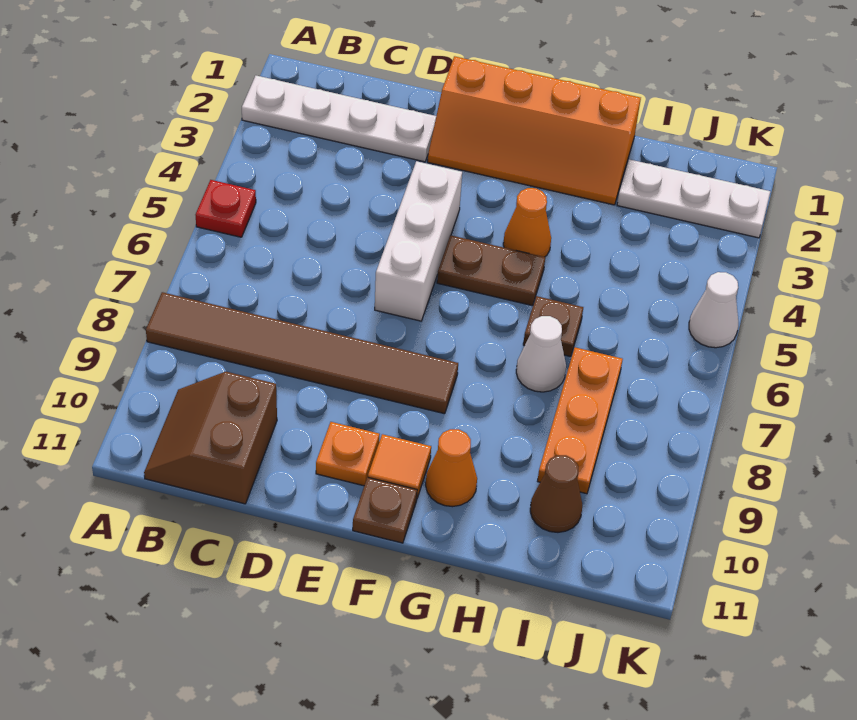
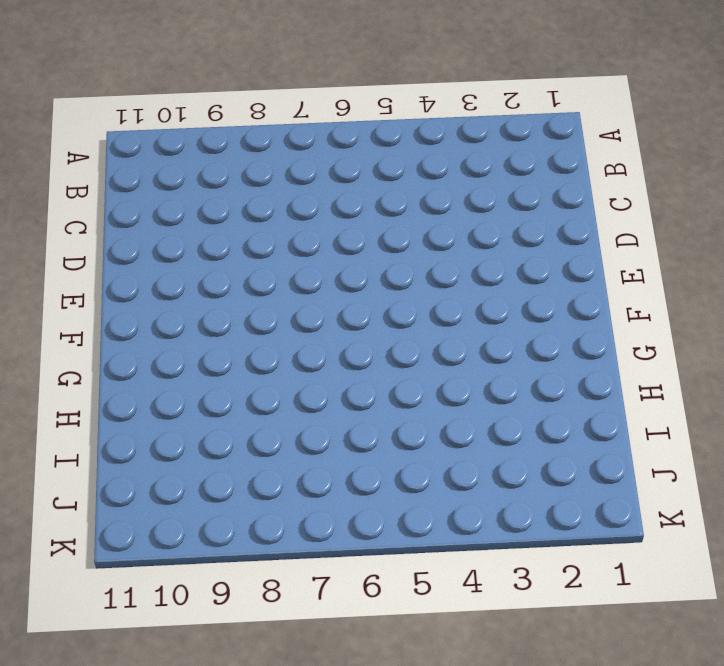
none -> white plate A2:D2 level 1
none -> red plate A5 level 1
none -> brown tile A8:F8 level 1

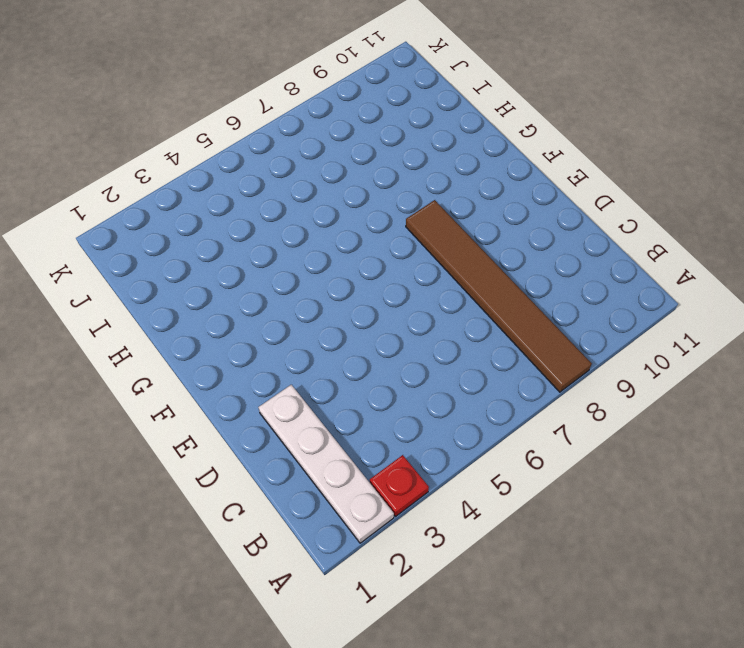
red plate A3 level 1 -> red plate A5 level 1
none -> brown slope B10:C11 level 1 top C
none -> orange slope E1:H2 level 1 top 1
none -> white brick E4:E6 level 1

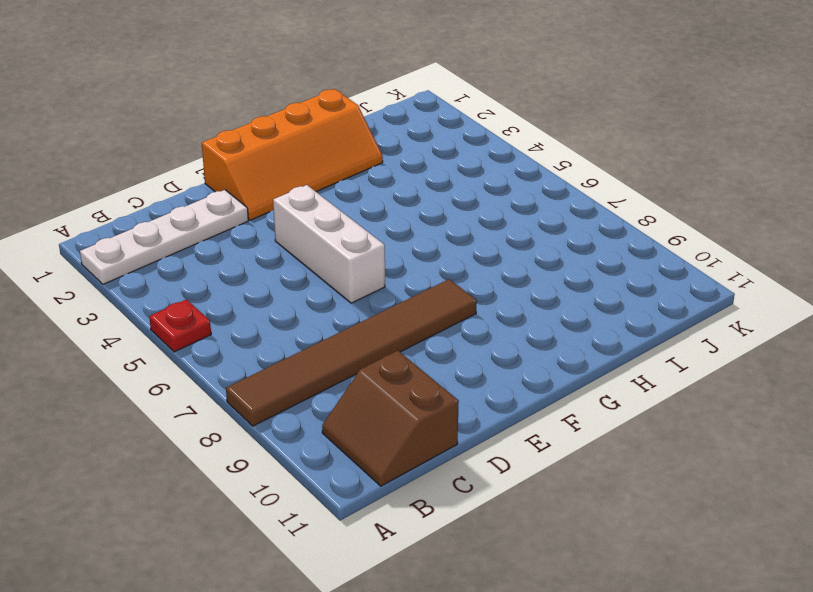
none -> orange plate E10 level 1
none -> brown plate F5:G5 level 1
none -> orange tile F10 level 1

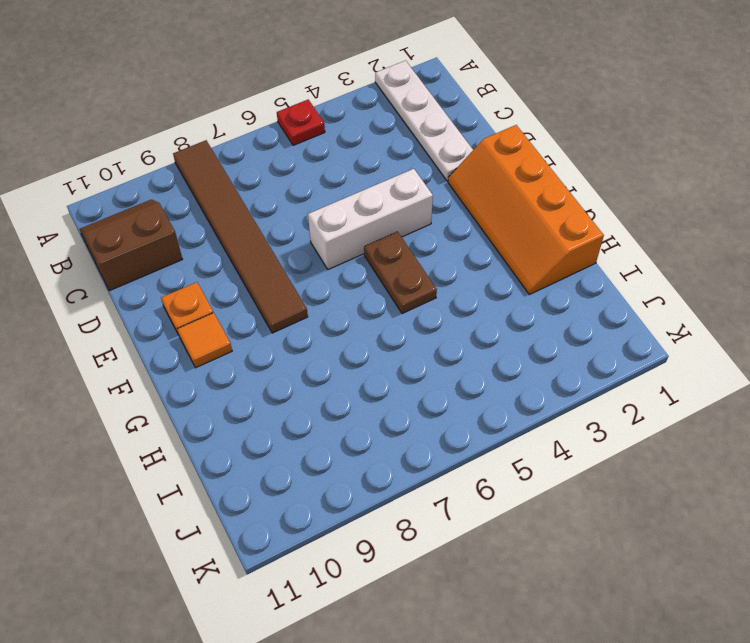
none -> brown plate F11 level 1
none -> orange cone G4 level 1
none -> orange cone G10 level 1

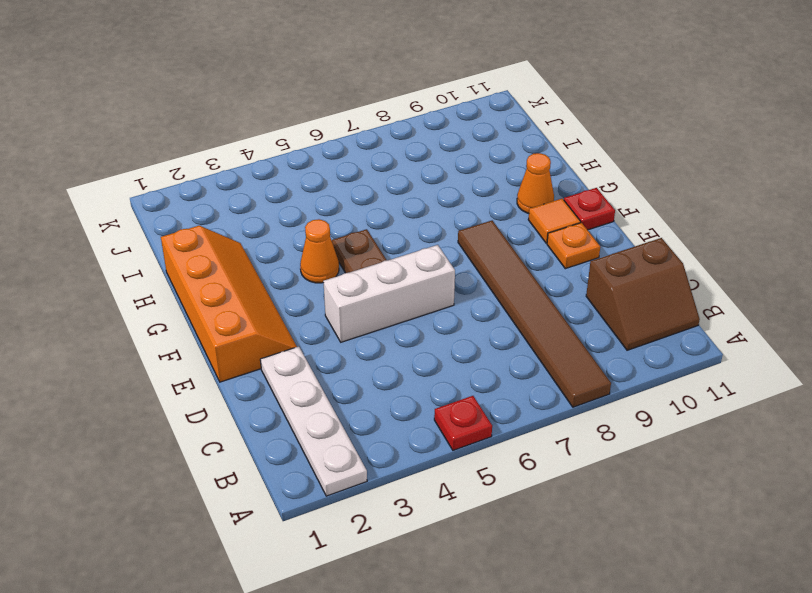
red plate F11 level 1 -> brown plate F11 level 1
none -> brown plate H6 level 1
none -> white cone H7 level 1
none -> white plate I2:K2 level 1

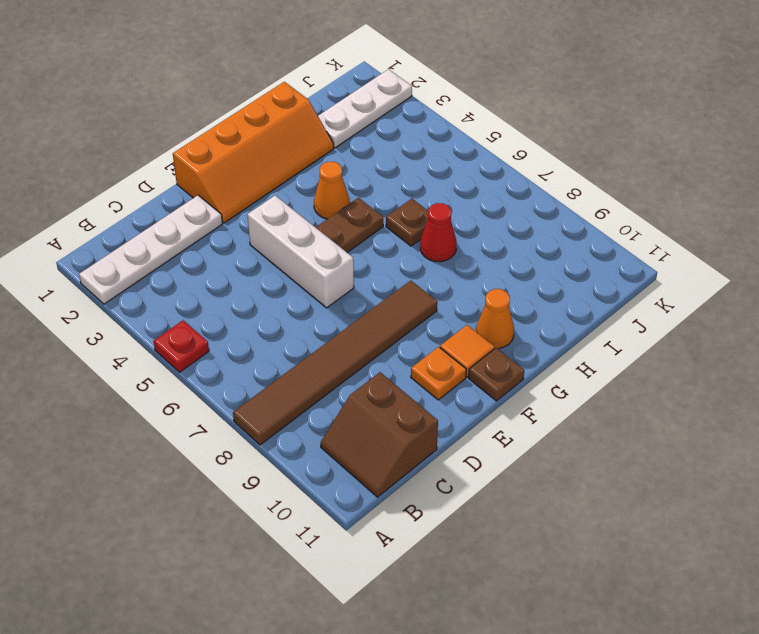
red cone H7 level 1 -> white cone H7 level 1
none -> orange plate I7:I9 level 1
none -> brown cone I10 level 1
none -> white cone K5 level 1

